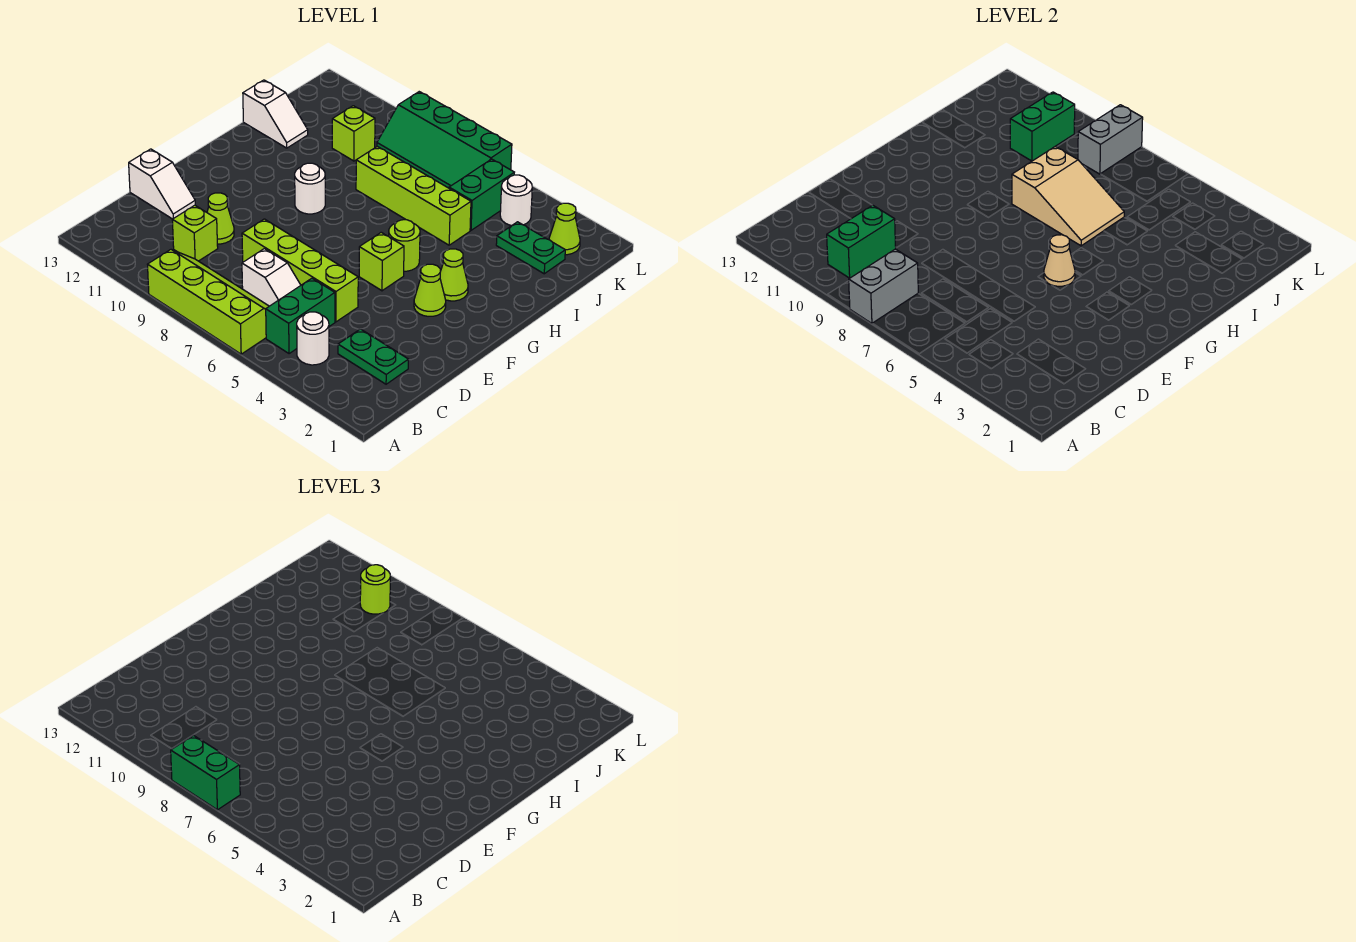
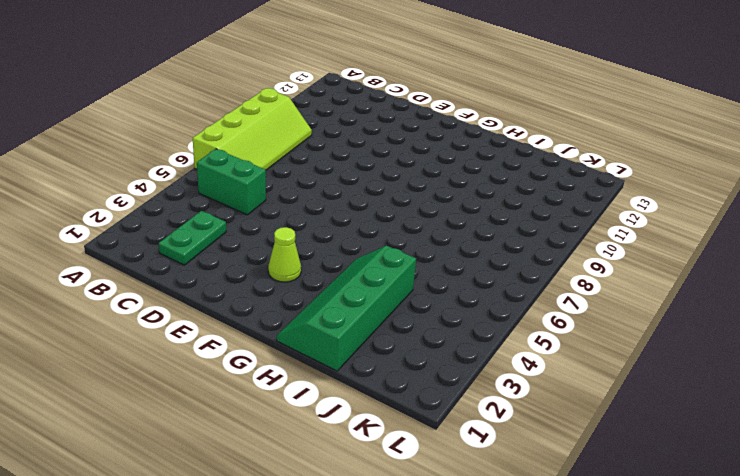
green slope H1:I4 level 1 top I -> green slope K6:L9 level 1 top L
none -> white round brick B4 level 1
none -> white slope C6:C7 level 1 top 7
none -> lime brick C10 level 1
none -> lime brick D5:D8 level 1

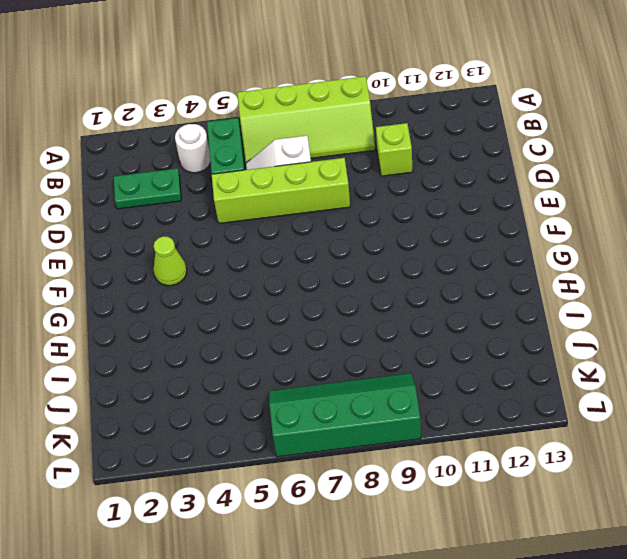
none -> lime cone D10 level 1
none -> white slope D12:D13 level 1 top 13
none -> lime brick F5 level 1
none -> lime cone G3 level 1

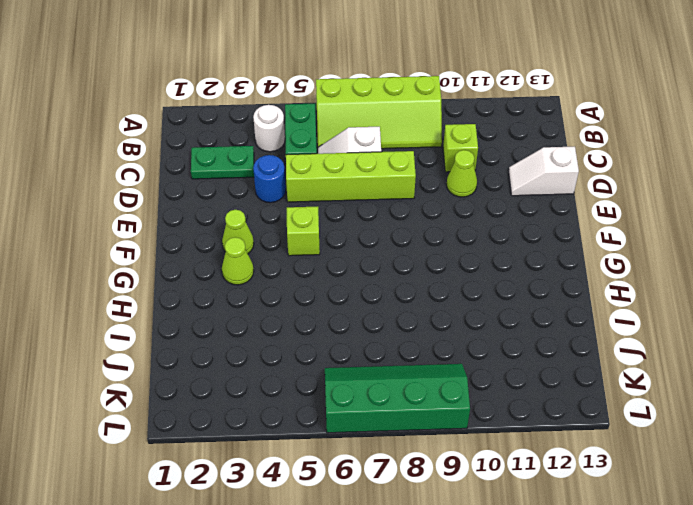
blue round brick D4 level 1 -> none
none -> lime round brick G5 level 1
none -> white round brick G9 level 1
none -> lime brick I5:I8 level 1
none -> white slope I12:I13 level 1 top 13

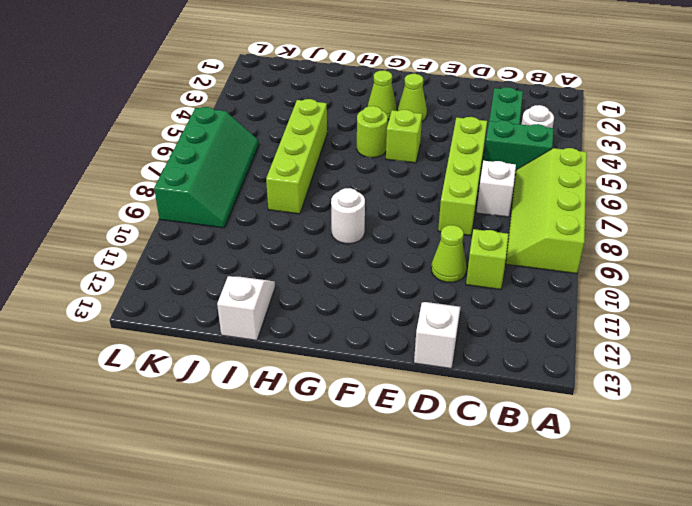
none -> green plate J2:J3 level 1
none -> green brick J5:K5 level 1
none -> lime brick J10 level 1
none -> lime cone K2 level 1

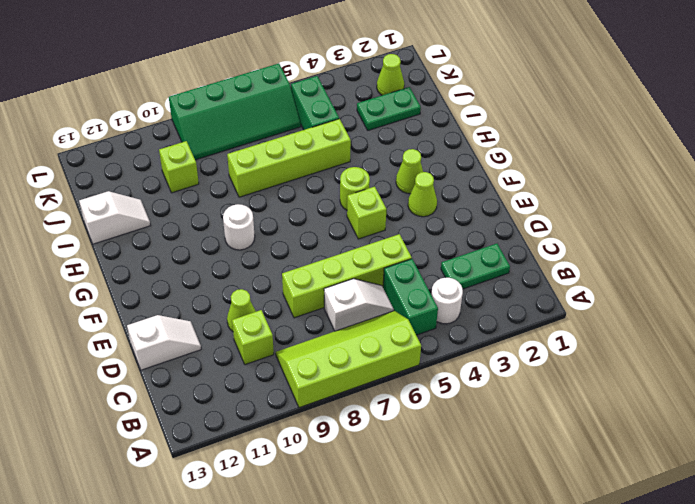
none -> white round brick K4 level 1
none -> grey brick A8:B8 level 2
none -> green brick B10:C10 level 2
none -> tan cone F5 level 2

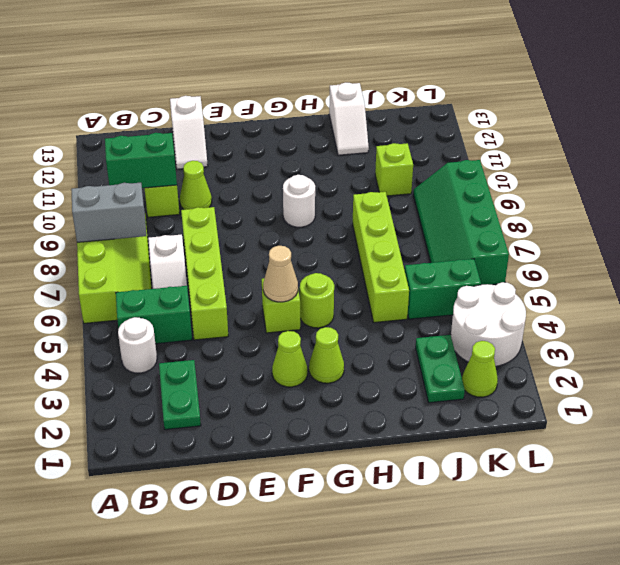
white round brick K3:L4 level 1 -> white round brick K4 level 1
none -> tan slope H6:I8 level 2 top 8
none -> green brick J10:K10 level 2
none -> grey brick K8:L8 level 2
none -> green brick A7:A8 level 3

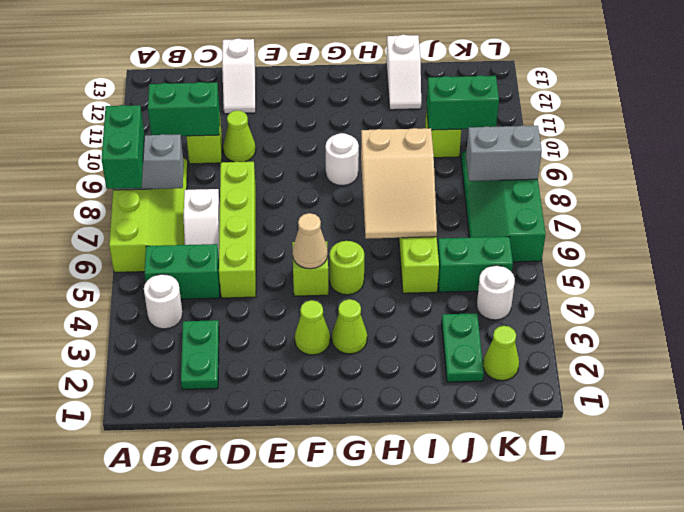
none -> lime round brick K10 level 3

